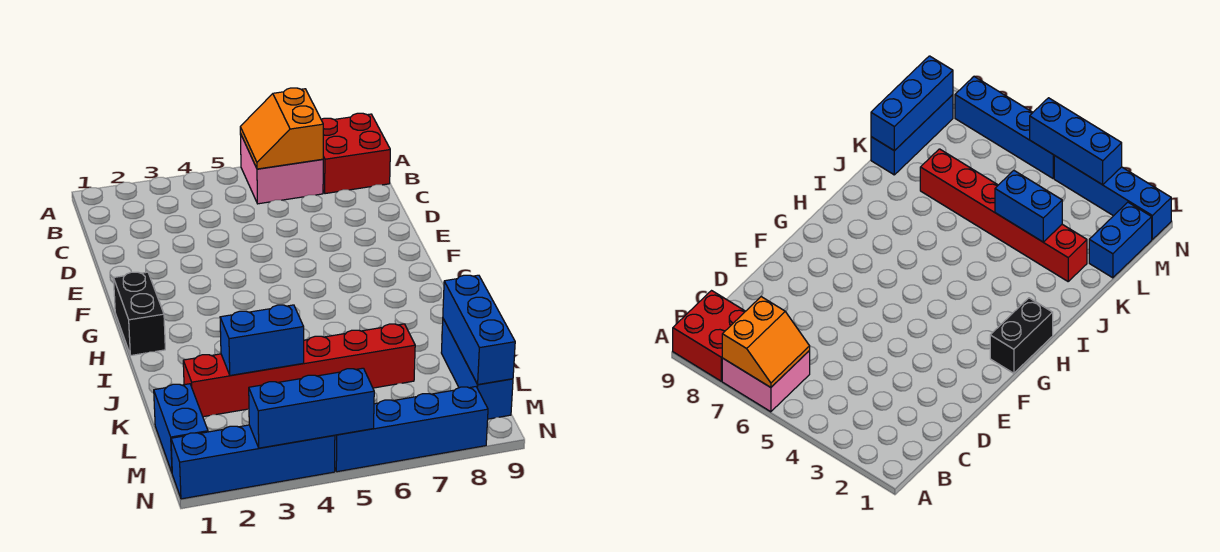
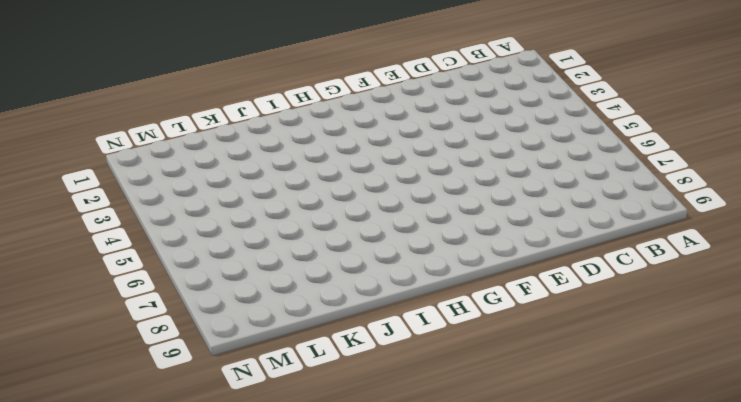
none -> pink brick A6:B7 level 1
none -> red brick A8:B9 level 1
none -> black brick G1:H1 level 1

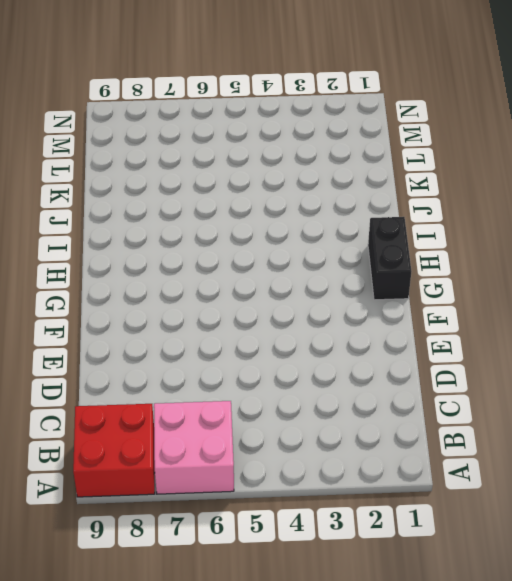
none -> red brick K2:K7 level 1
none -> blue brick K9:M9 level 1
none -> blue brick L1:M1 level 1

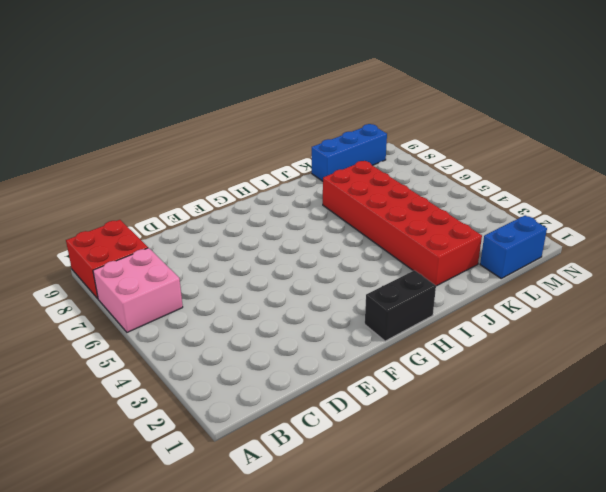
red brick J2:K7 level 1 -> red brick K2:K7 level 1
none -> blue brick N1:N4 level 1
none -> blue brick N5:N8 level 1
none -> orange slope A6:B7 level 2 top 7

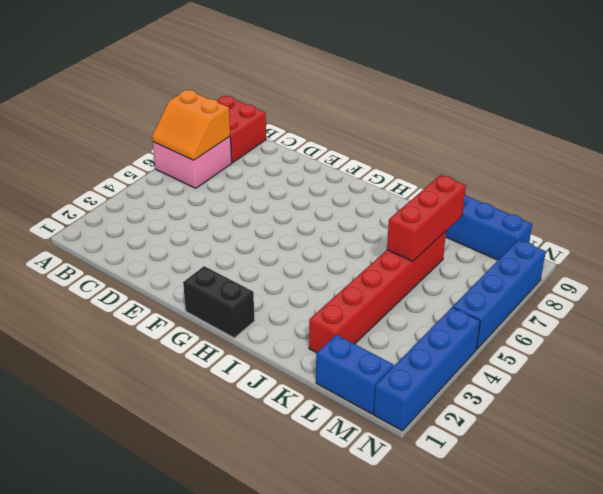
red brick K6:K8 level 2 -> none
none -> blue brick K3:K4 level 2
none -> blue brick K9:M9 level 2
none -> blue brick N3:N5 level 2

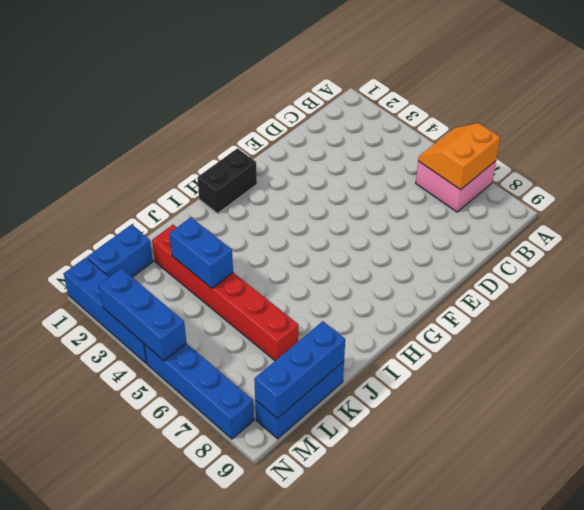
none -> red brick A8:B9 level 1

